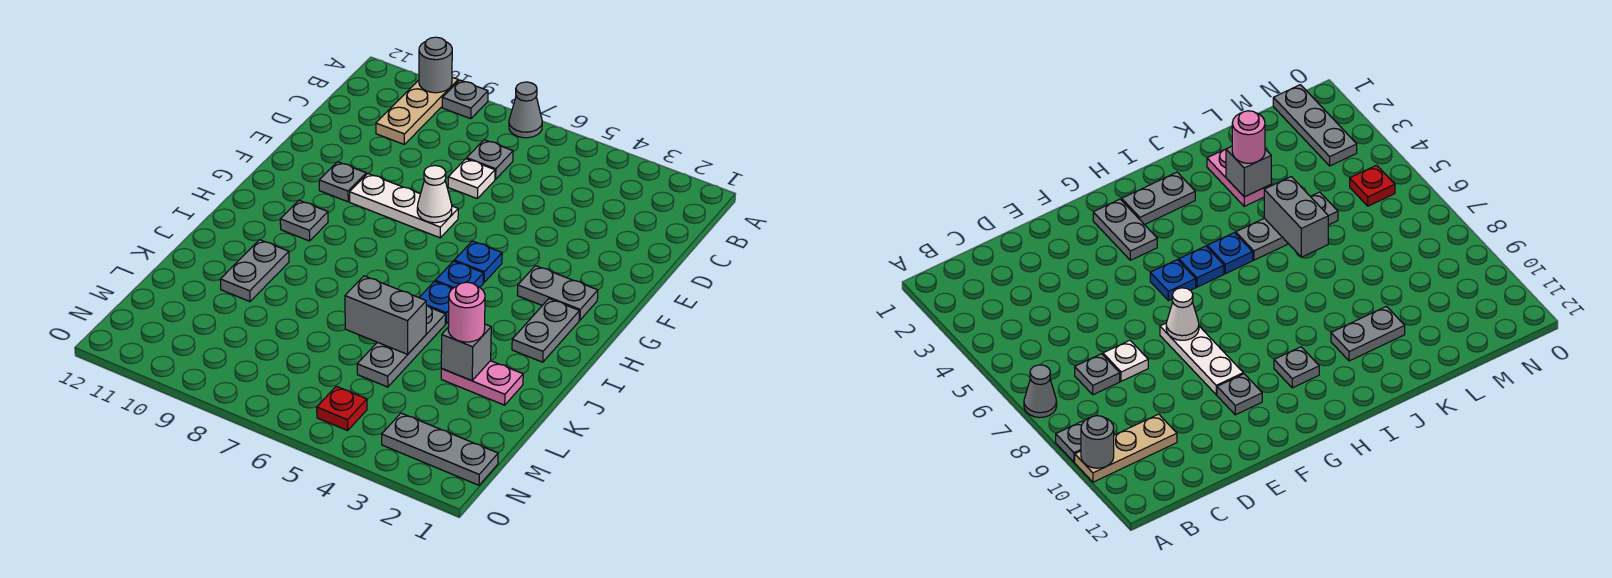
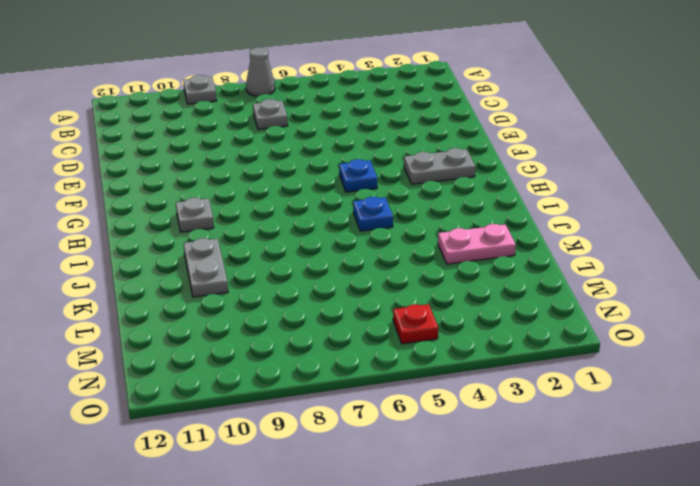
none -> tan plate A10:C10 level 1
none -> white plate D7 level 1
none -> white plate F7:F9 level 1

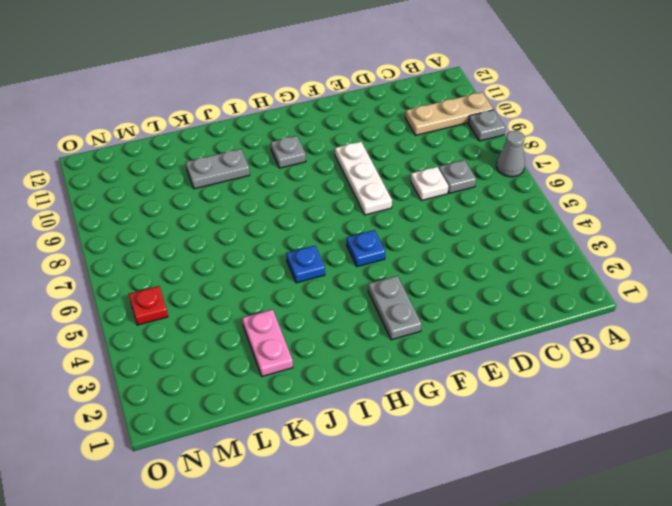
none -> grey plate F10 level 1
none -> grey plate H2:I2 level 1
none -> blue plate H5 level 1

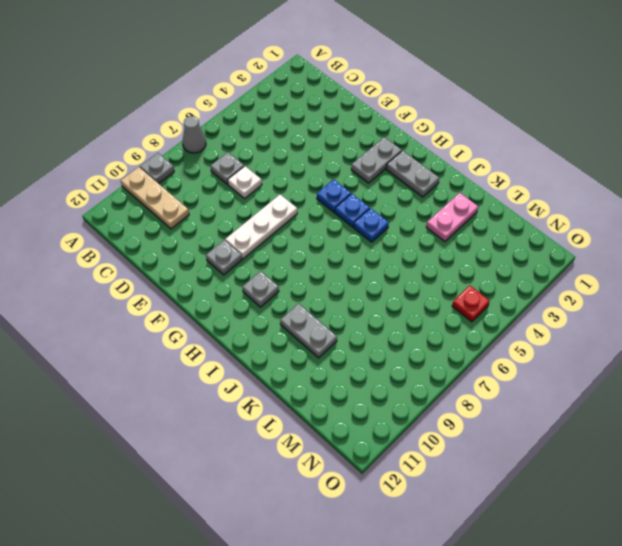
none -> grey plate J5:L5 level 1
none -> grey plate N1:N3 level 1
none -> grey round brick A10 level 2

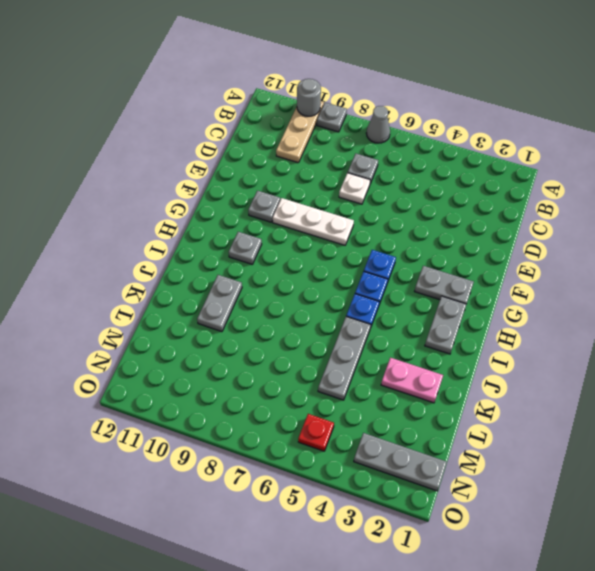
none -> white cone F7 level 2
none -> grey brick K3 level 2
none -> grey brick K5:K6 level 2

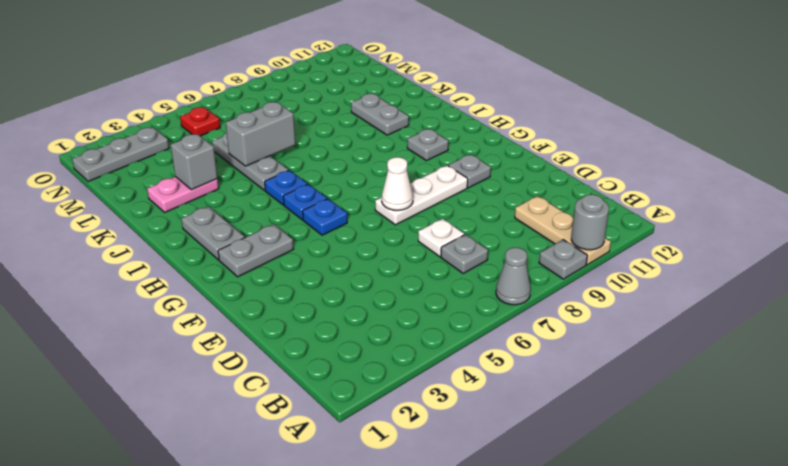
none -> pink round brick K3 level 3

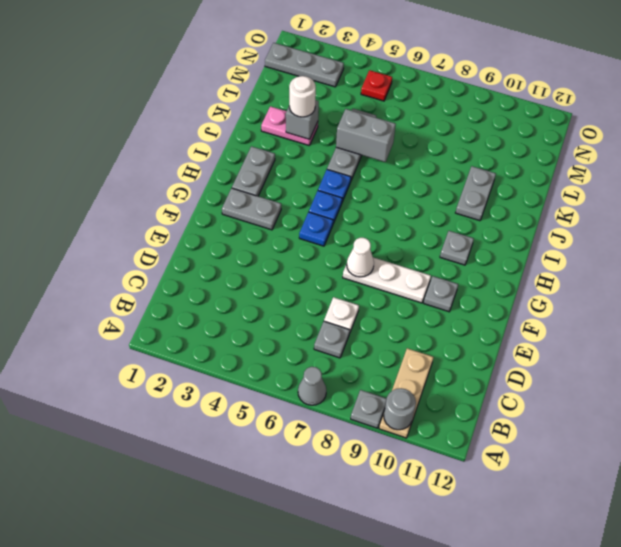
white round brick K3 level 3 -> pink round brick K3 level 3

